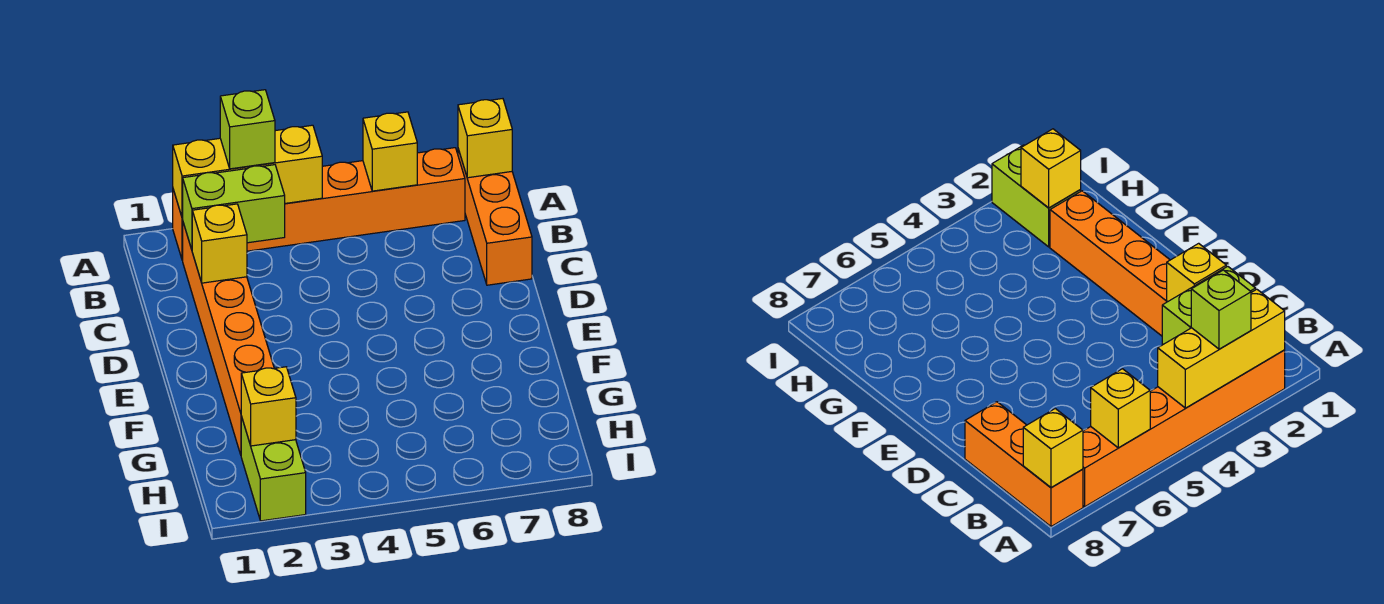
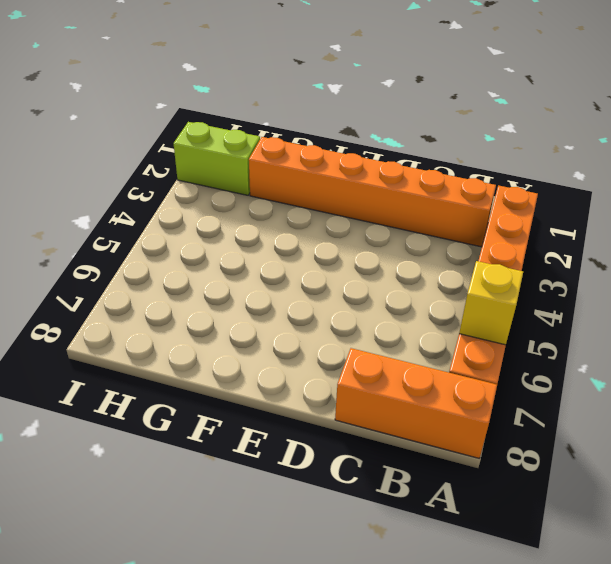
none -> yellow brick A2:A4 level 2
none -> yellow brick A8 level 2

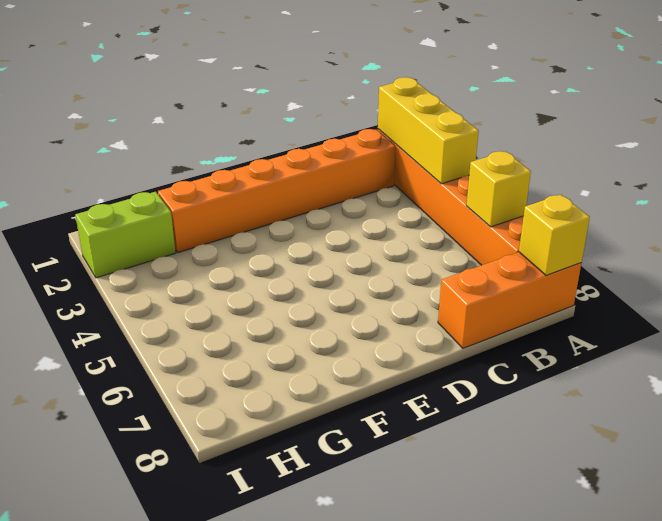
none -> lime brick B2:B3 level 2
none -> yellow brick C2 level 2

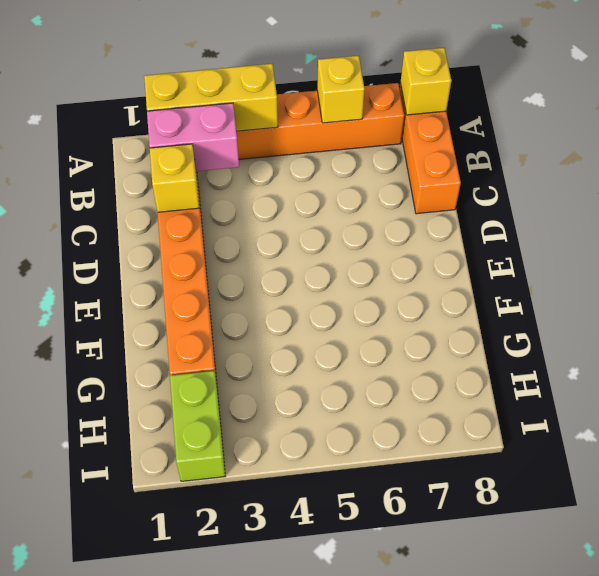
pink brick B2:B3 level 2 -> lime brick B2:B3 level 2
none -> yellow brick H2 level 2
none -> lime brick A3 level 3

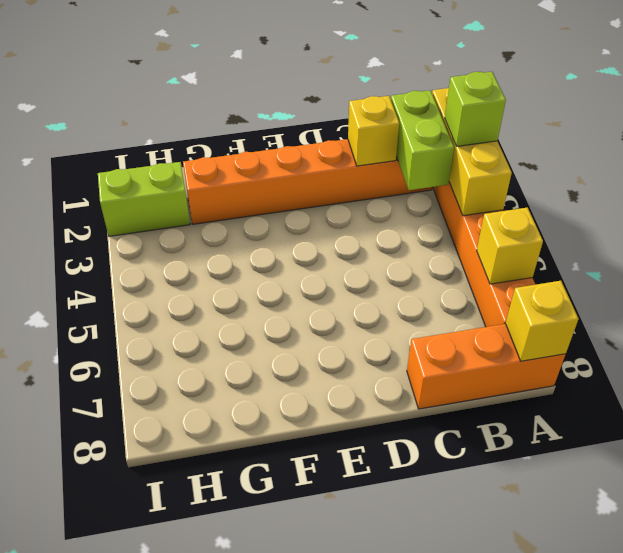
none -> yellow brick H2 level 2

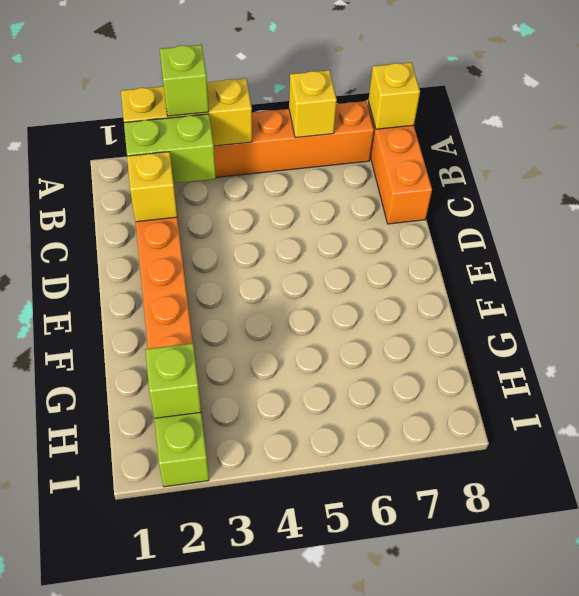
lime brick H2 level 2 -> yellow brick H2 level 2

